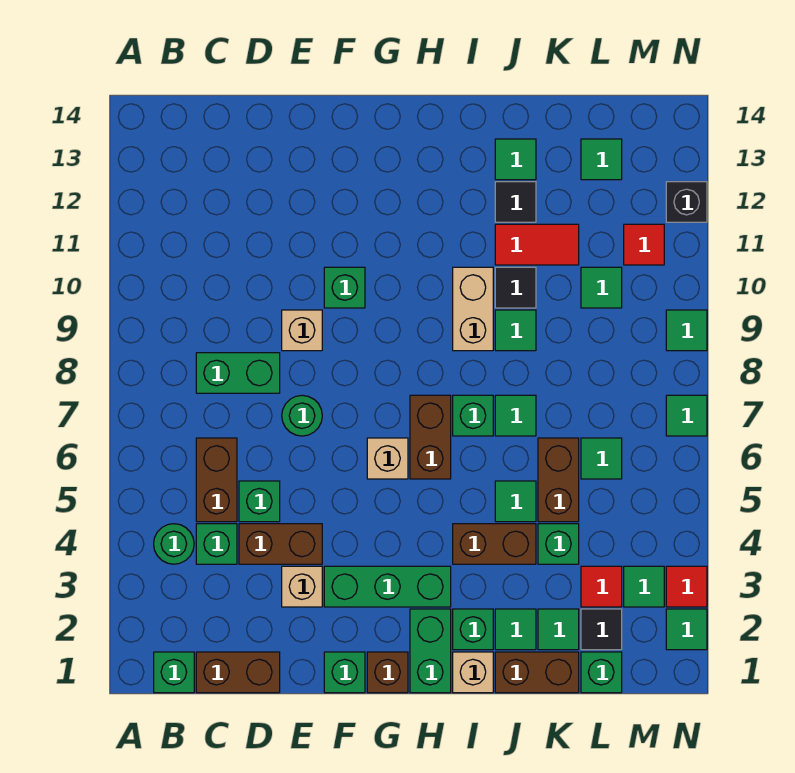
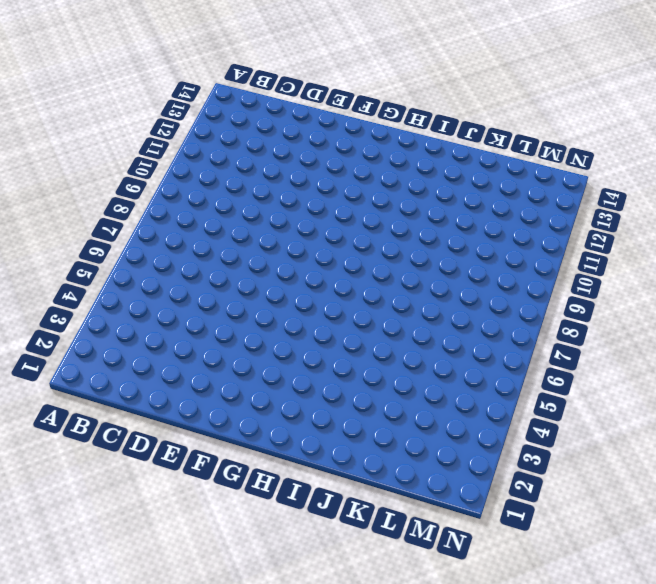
none -> green brick B1 level 1
none -> green round brick B4 level 1
none -> brown brick C1:D1 level 1
none -> green brick C4 level 1

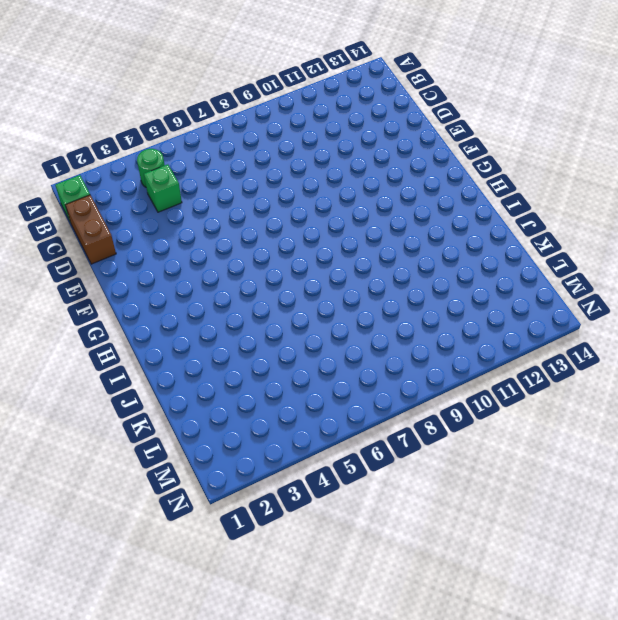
none -> brown brick C5:C6 level 1
none -> green brick C8:D8 level 1
none -> brown brick D4:E4 level 1
none -> green brick D5 level 1

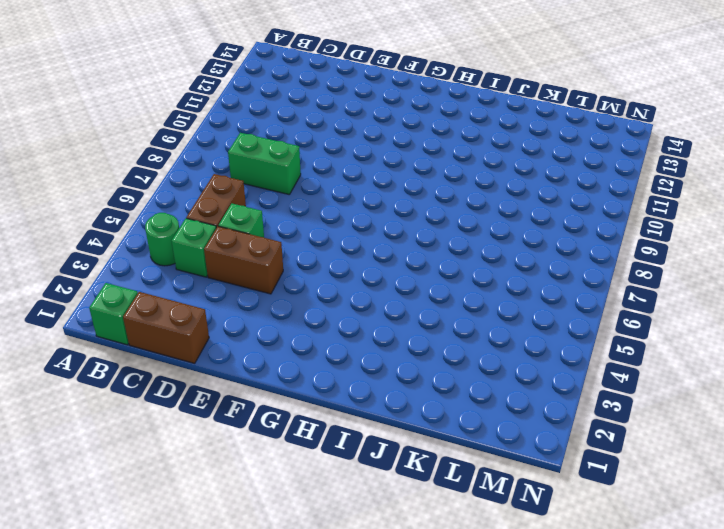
none -> tan brick E3 level 1
none -> green round brick E7 level 1
none -> tan brick E9 level 1
none -> green brick F1 level 1

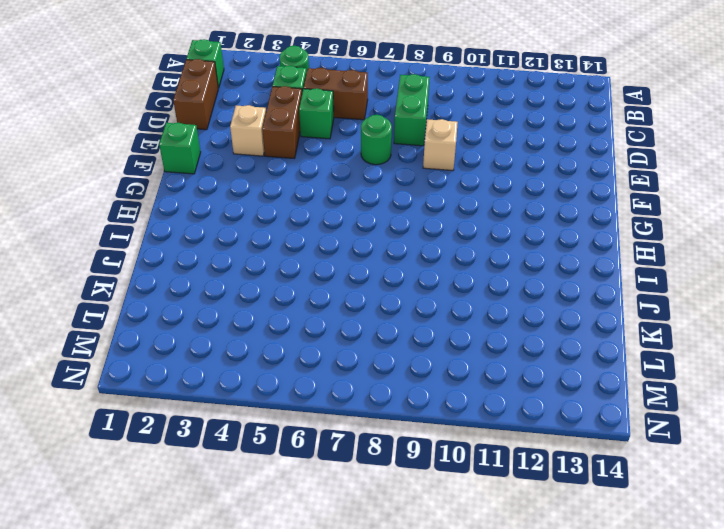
none -> green brick F3:H3 level 1
none -> green brick F10 level 1
none -> brown brick G1 level 1
none -> tan brick G6 level 1

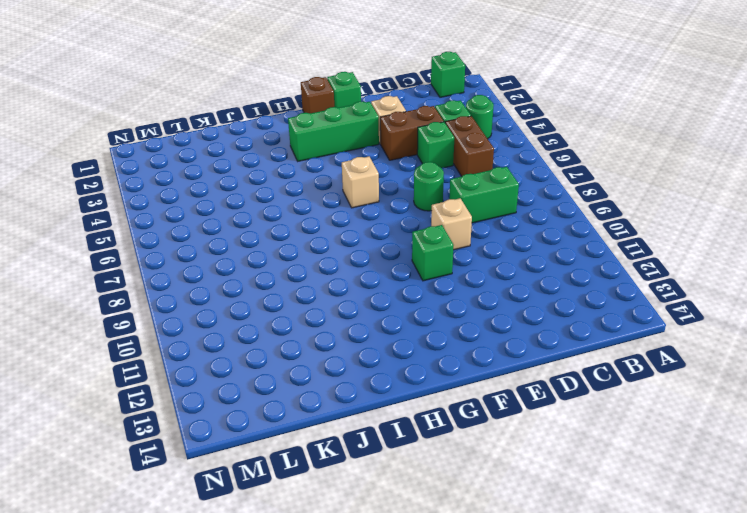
none -> brown brick C1:D1 level 1
none -> green brick H1:H2 level 1
none -> brown brick H6:H7 level 1
none -> tan brick I1 level 1

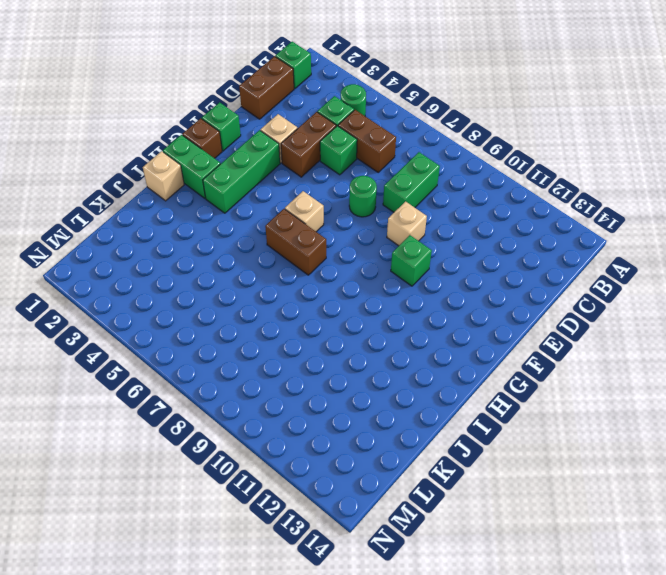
none -> green brick I2 level 1
none -> brown brick I4:J4 level 1
none -> green brick I7 level 1
none -> tan brick I9:I10 level 1

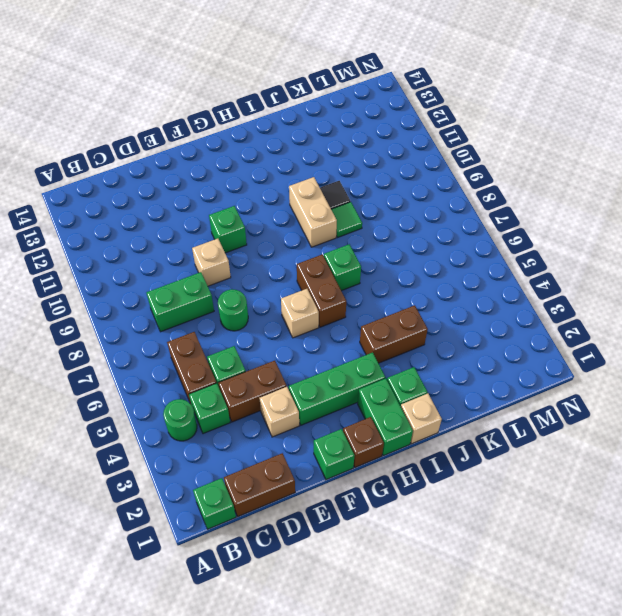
none -> brown brick J1:K1 level 1
none -> green tile J2 level 1
none -> green tile J5 level 1
none -> green tile J7 level 1

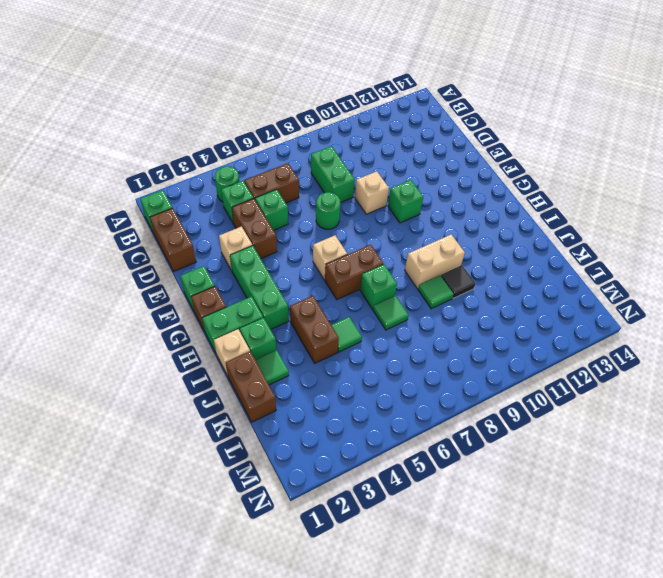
none -> red tile J11:K11 level 1
none -> black tile J12 level 1
none -> green tile J13 level 1
none -> green tile K2 level 1

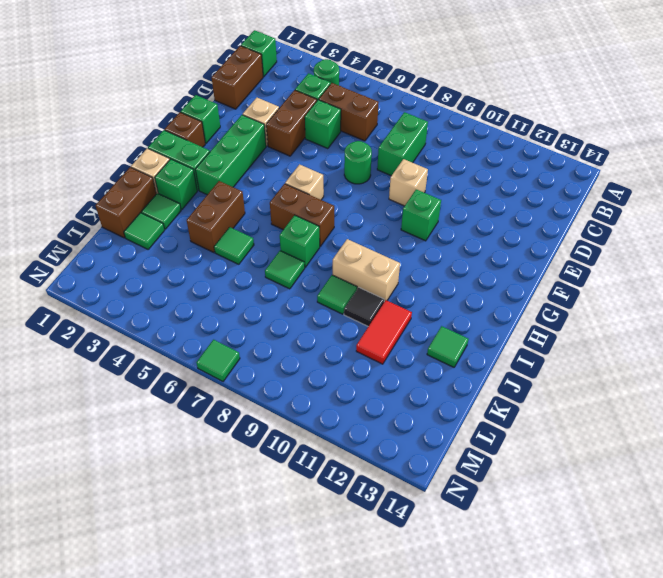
none -> black tile J12 level 1
none -> green brick K4 level 1
none -> brown brick K5:K6 level 1
none -> green brick L1 level 1

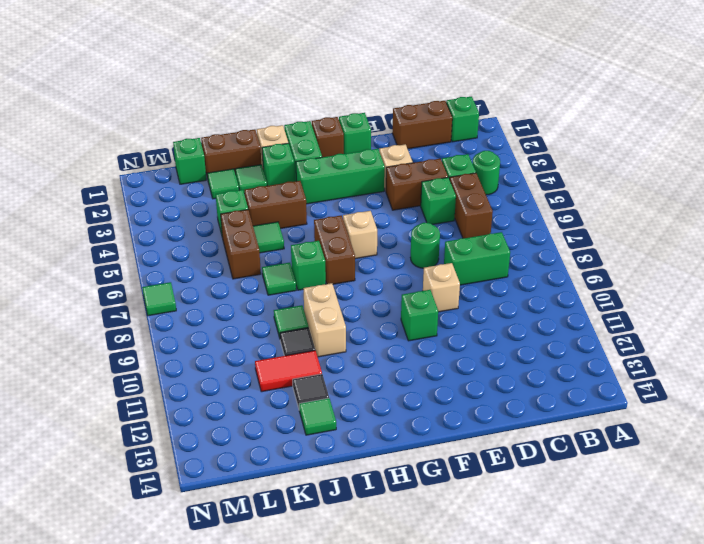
none -> black tile L2 level 1
none -> red tile L3 level 1
none -> green tile L6 level 1
none -> green tile L10 level 1

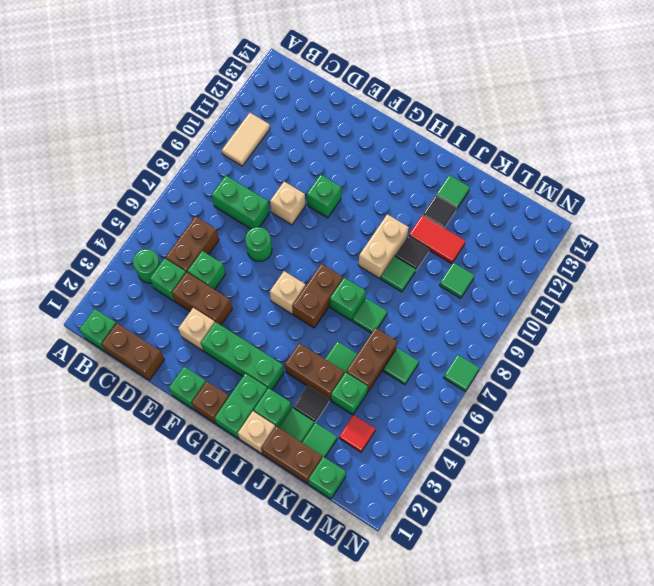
tan tile B10:B11 level 1 -> none
black tile J3 level 1 -> black tile L2 level 1
none -> green tile L13 level 1
none -> green tile M3 level 1
none -> red tile M11 level 1
none -> green tile N2 level 1

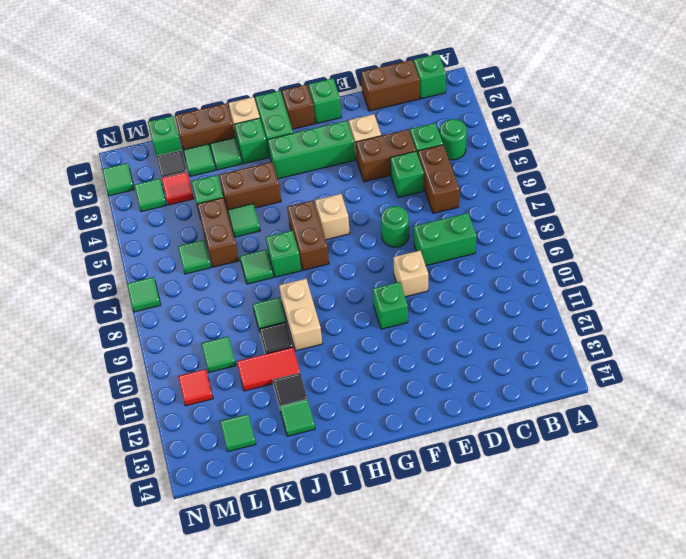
none -> red tile N3 level 1
none -> green tile N9 level 1
none -> black brick N12 level 1

